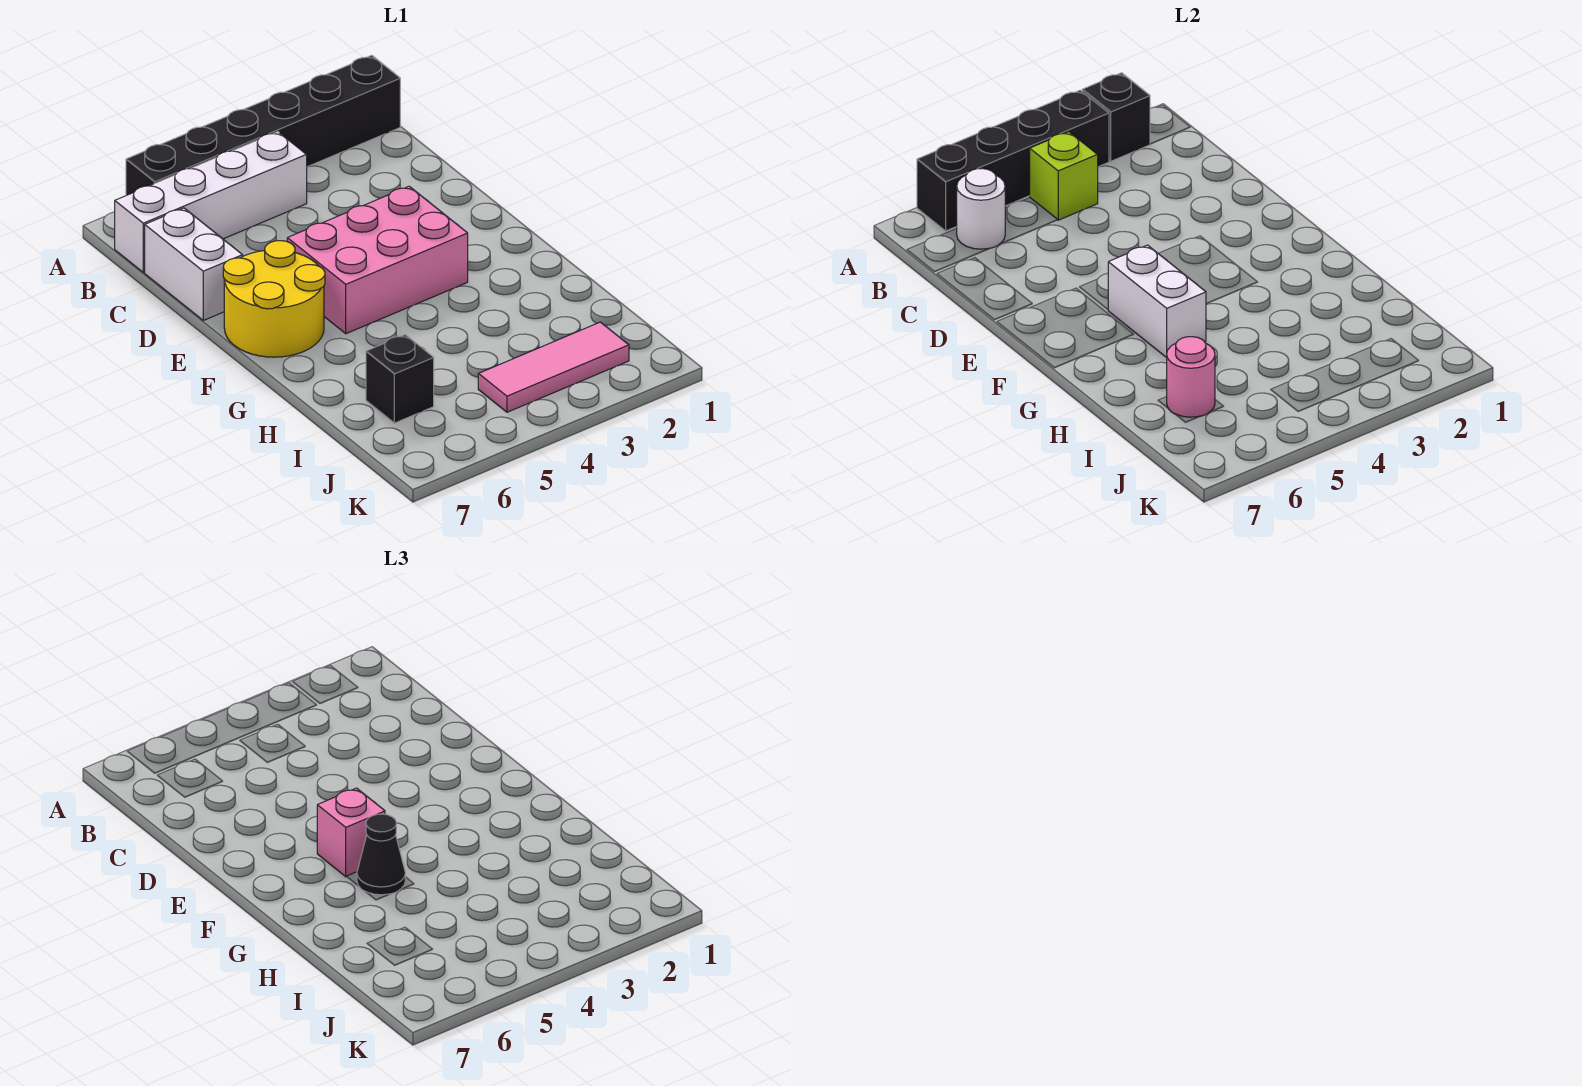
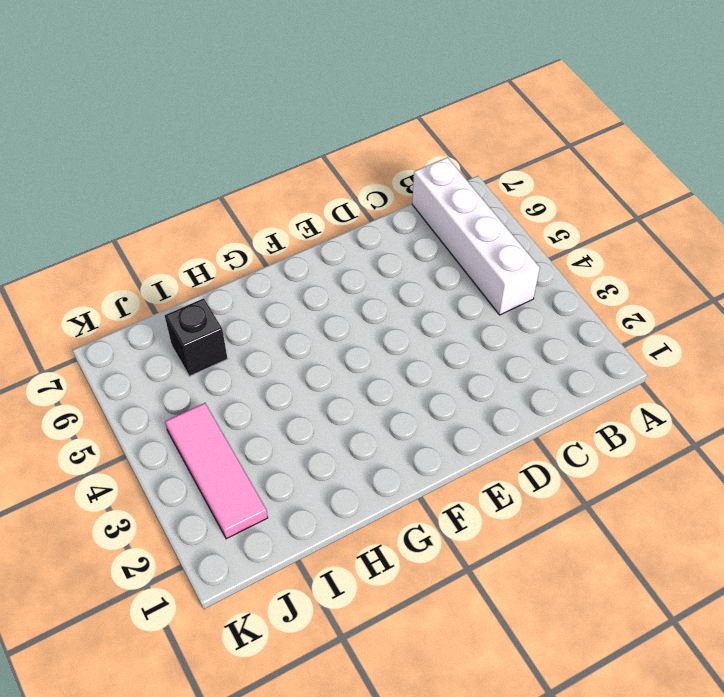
none -> black brick A1:A6 level 1
none -> white brick C7:D7 level 1
none -> pink brick E3:F5 level 1

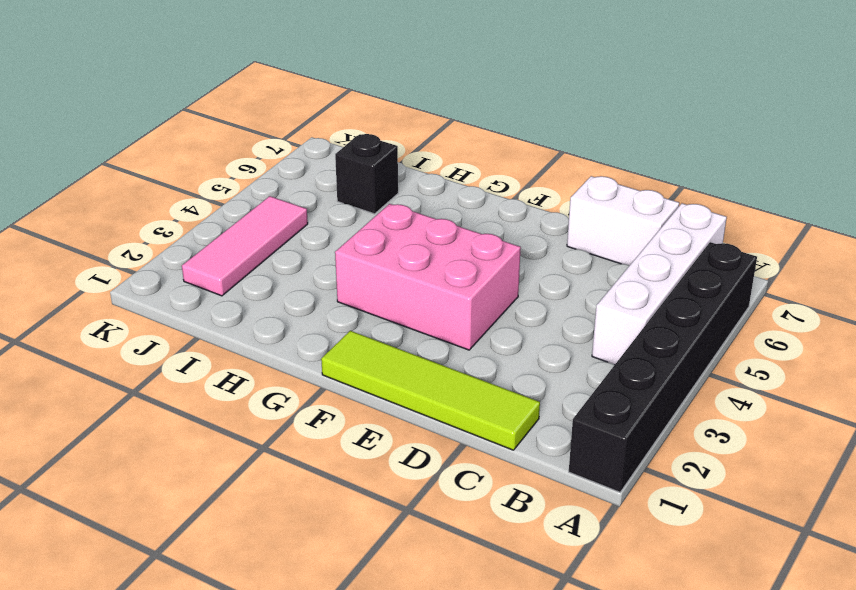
lime tile C1:F1 level 1 -> none
pink brick E3:G4 level 1 -> pink brick E3:F5 level 1
none -> yellow round brick E6:F7 level 1
none -> black brick A2 level 2
none -> black brick A3:A6 level 2

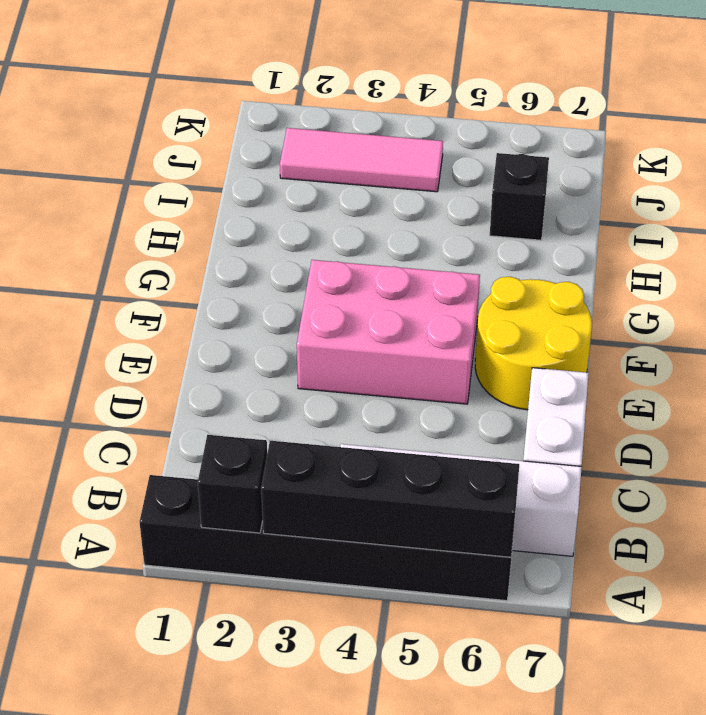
none -> lime brick B4 level 2
none -> white round brick B6 level 2
none -> white brick F5:G5 level 2

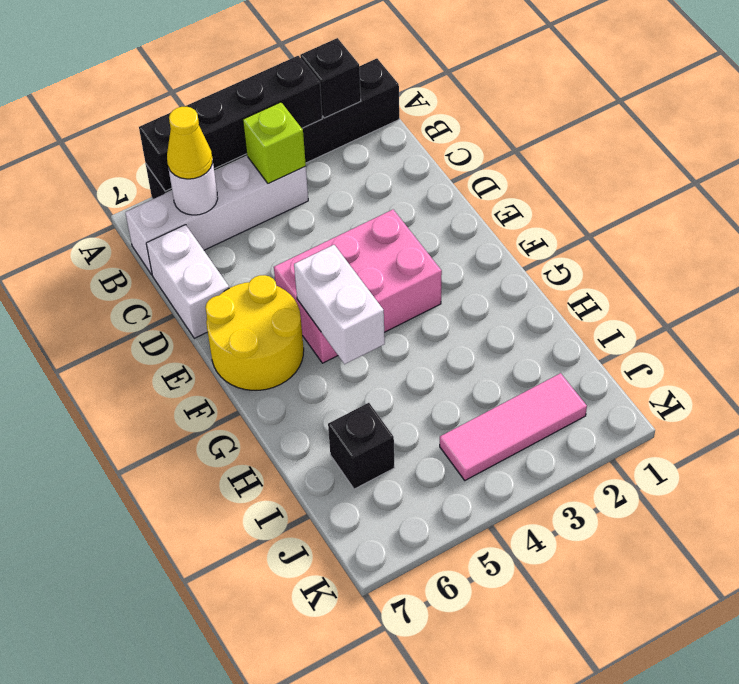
yellow cone B6 level 3 -> none
none -> pink round brick I6 level 2
none -> pink brick F5 level 3
none -> black cone G5 level 3

